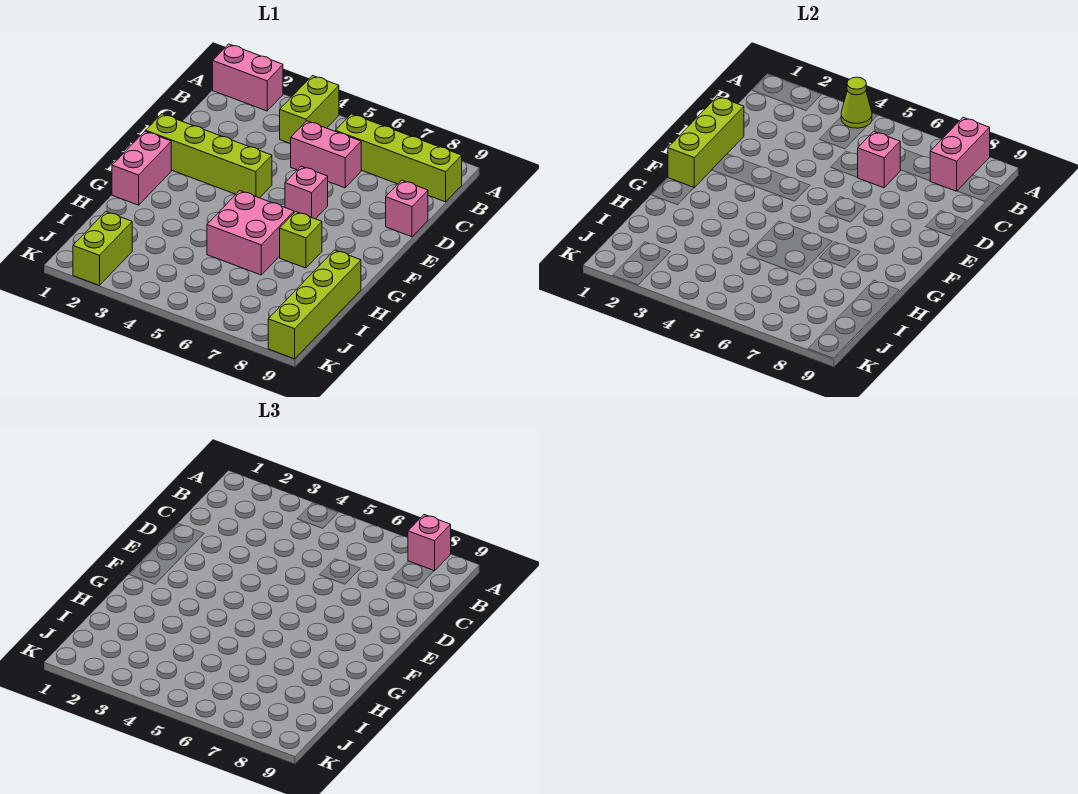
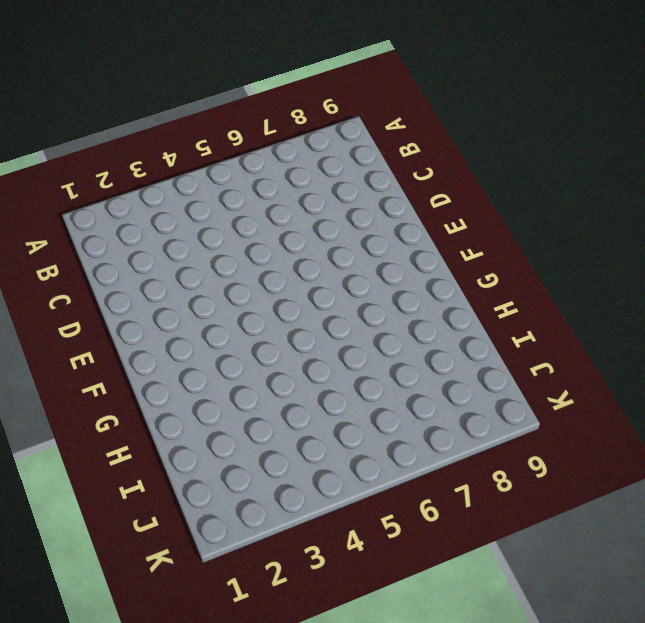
none -> pink brick A1:A2 level 1
none -> lime brick A4:B4 level 1
none -> lime brick B6:B9 level 1

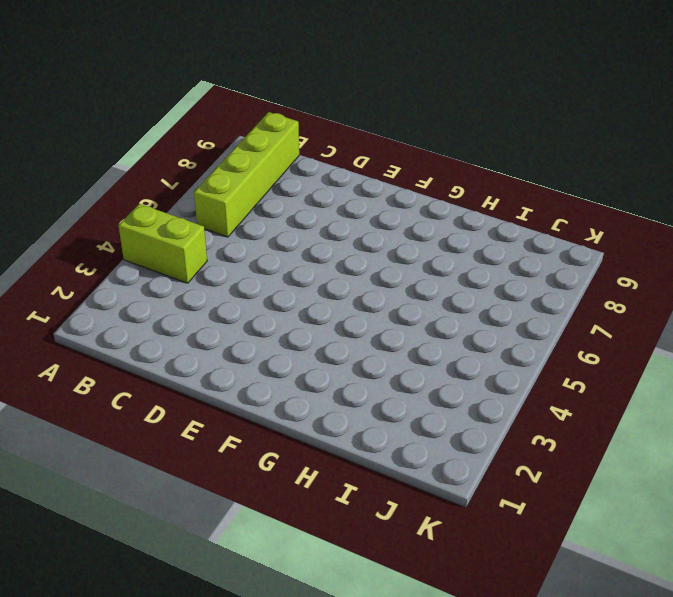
none -> pink brick A1:A2 level 1
none -> pink brick C5:C6 level 1
none -> pink brick D9 level 1

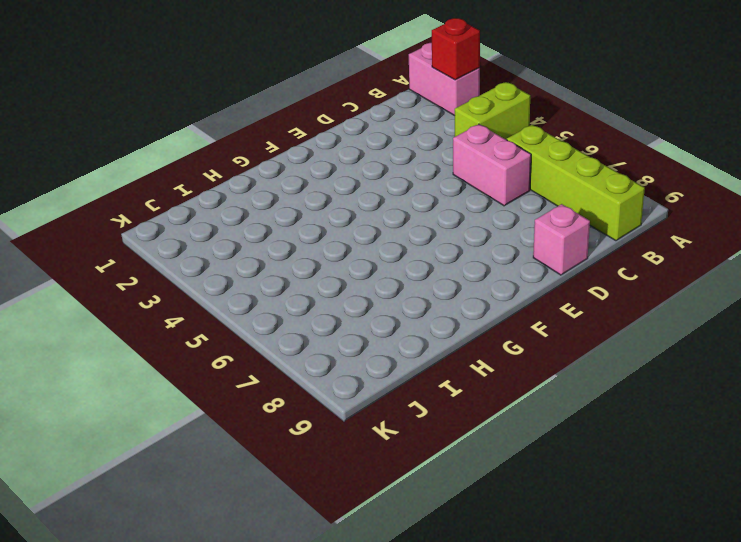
red brick A2 level 2 -> none
none -> lime brick E1:E4 level 1
none -> pink brick E6 level 1
none -> pink brick F1:G1 level 1

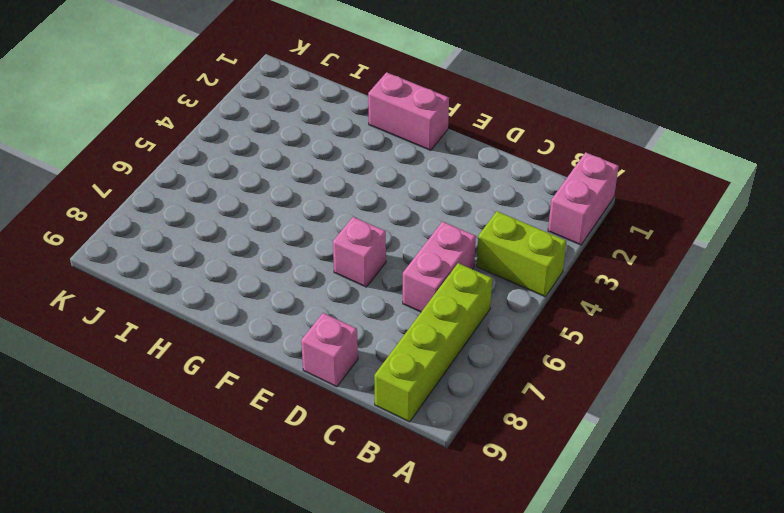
none -> lime brick E1:E4 level 1
none -> pink brick G5:H6 level 1
none -> lime brick G7 level 1

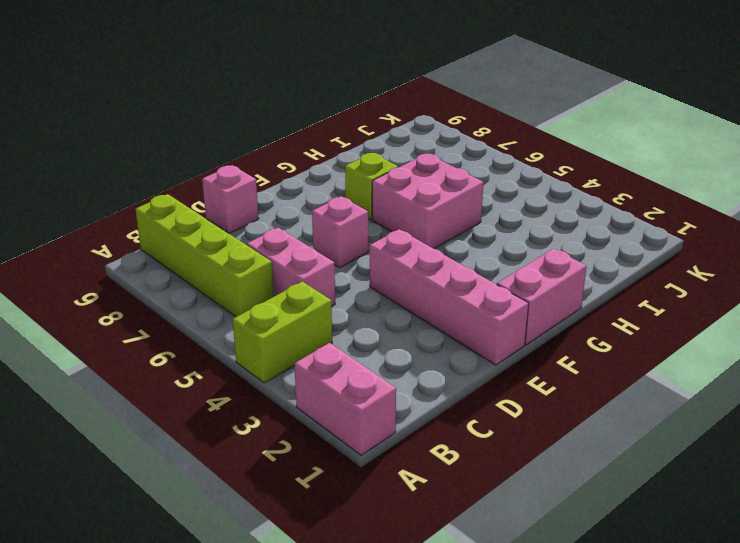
pink brick E1:E4 level 1 -> lime brick E1:E4 level 1
none -> lime brick H9:K9 level 1
none -> lime brick J2:K2 level 1
none -> lime cone A4 level 2

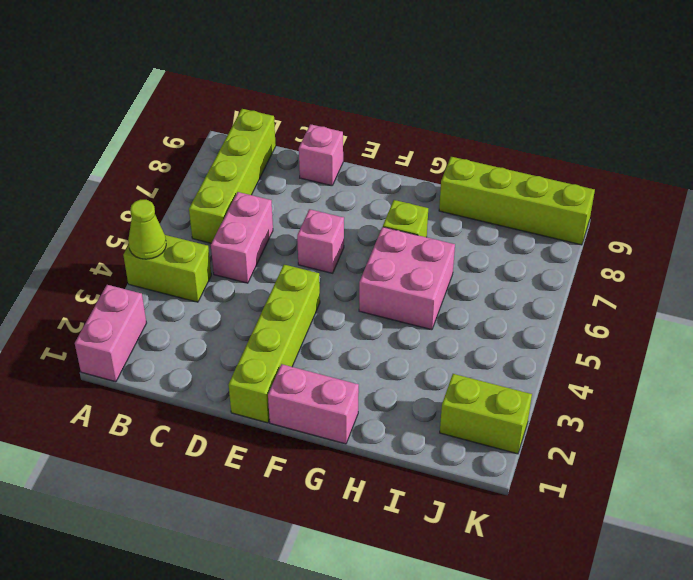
none -> pink brick A8:B8 level 2
none -> pink brick C6 level 2
none -> lime brick D1:F1 level 2

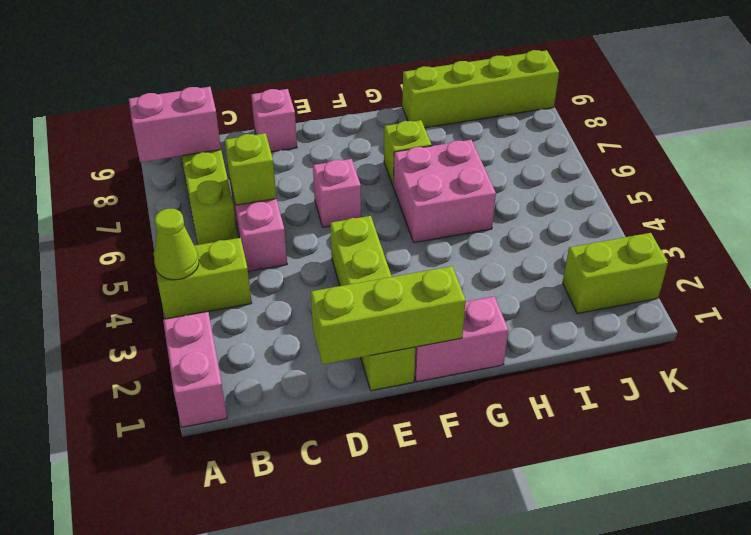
lime brick C6 level 2 -> pink brick C6 level 2
none -> pink brick A8 level 3

